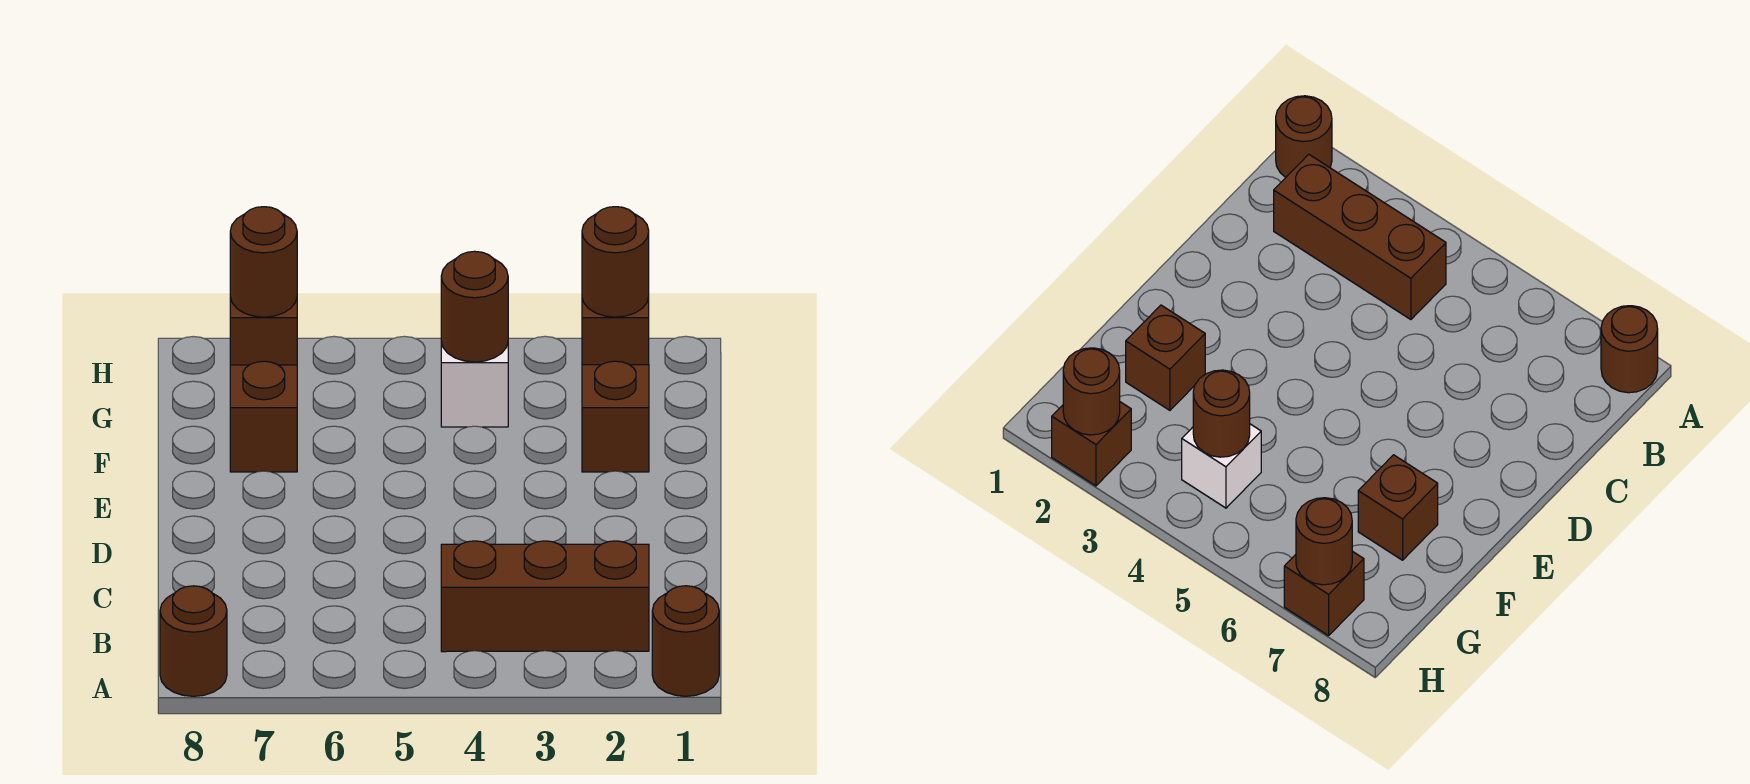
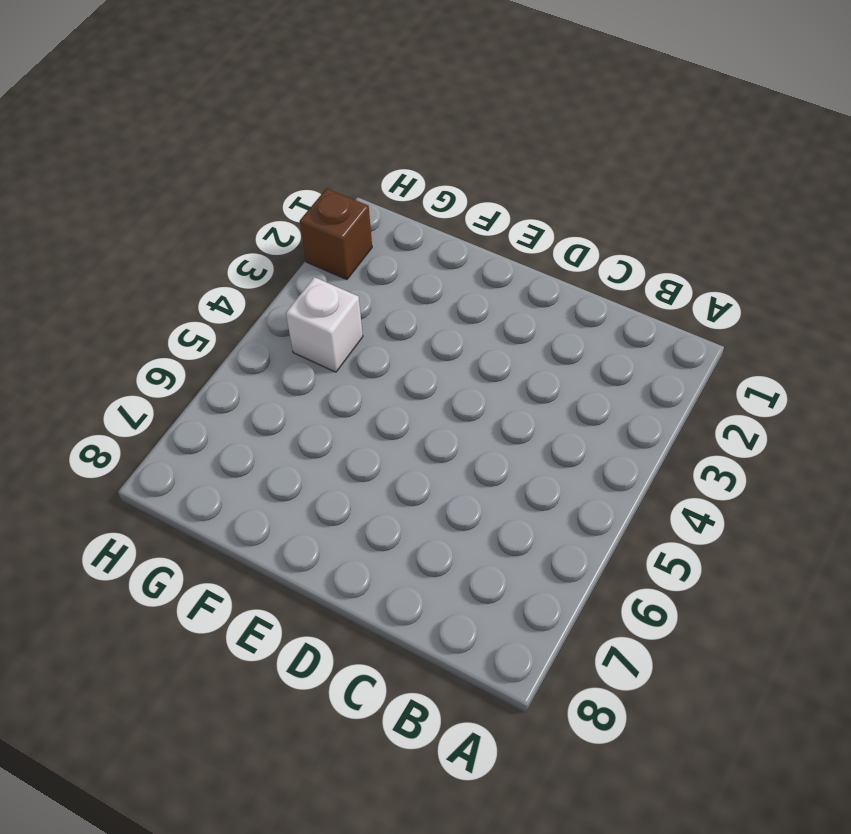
none -> brown round brick A1 level 1
none -> brown round brick A8 level 1

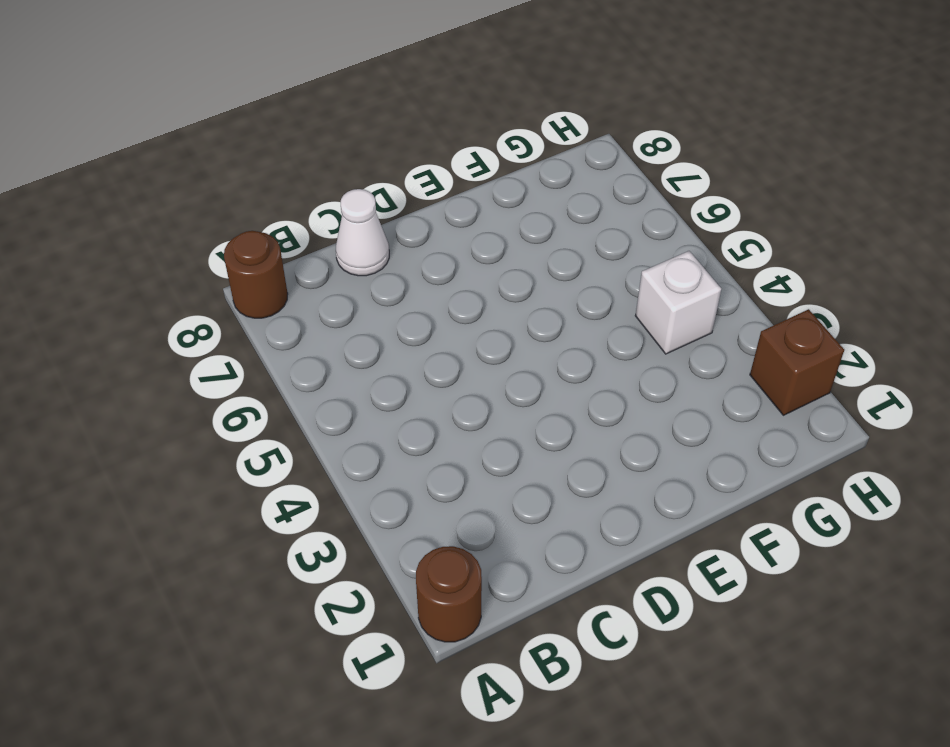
white cone C8 level 1 -> none
none -> brown brick B2:B4 level 1
none -> brown brick F2 level 1

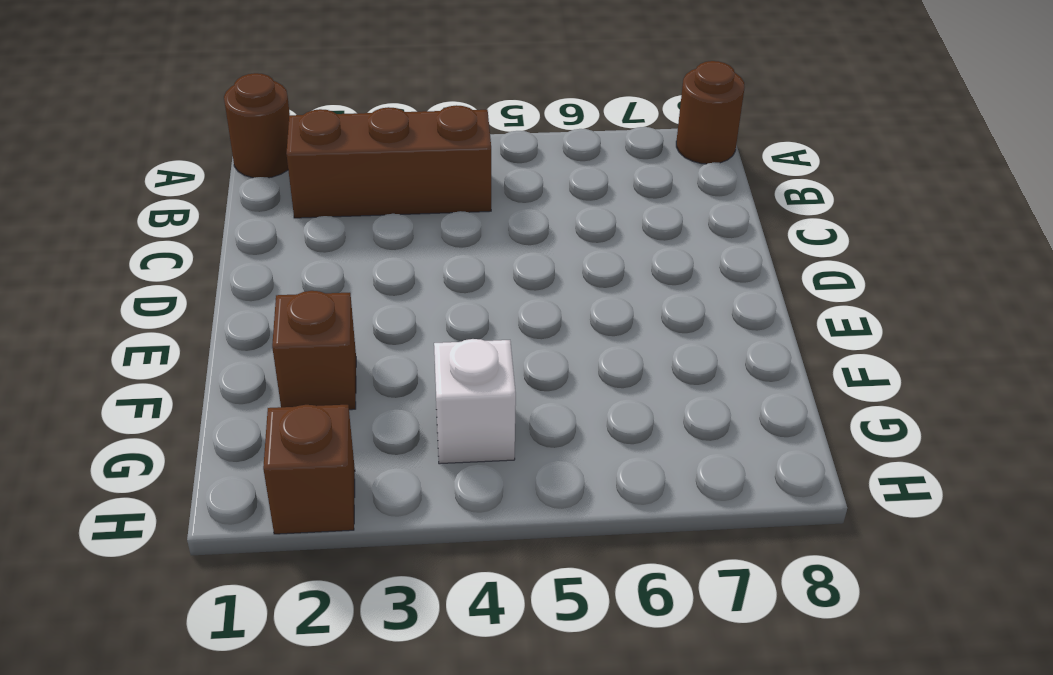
none -> brown brick F7 level 1
none -> brown brick H7 level 1

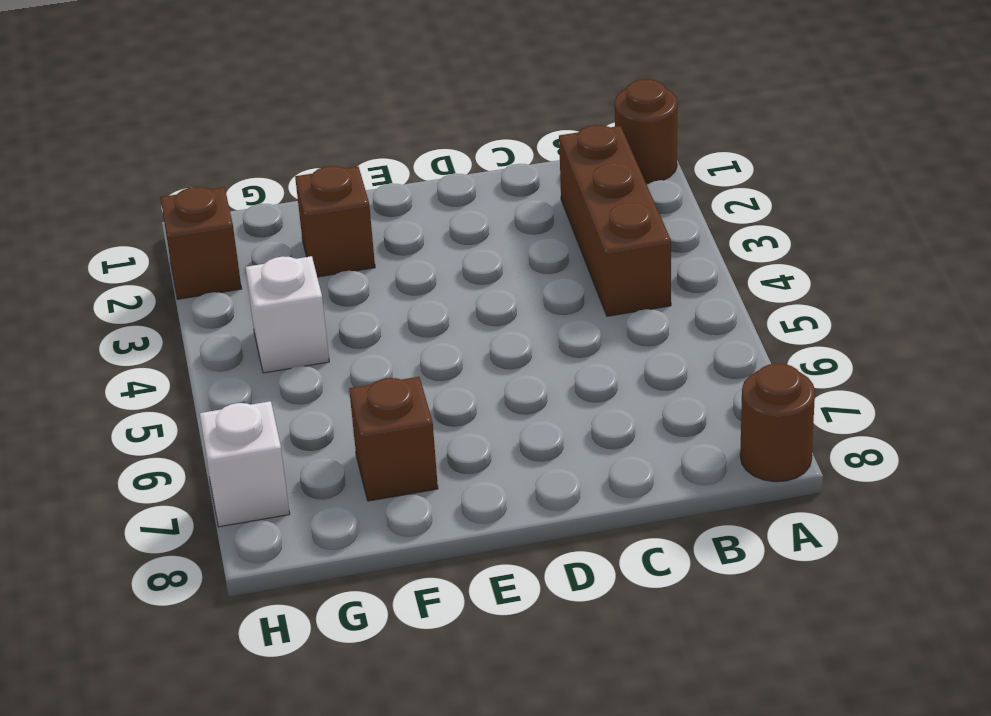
white brick H7 level 1 -> brown brick H7 level 1
none -> brown round brick G4 level 2
none -> brown round brick H2 level 2

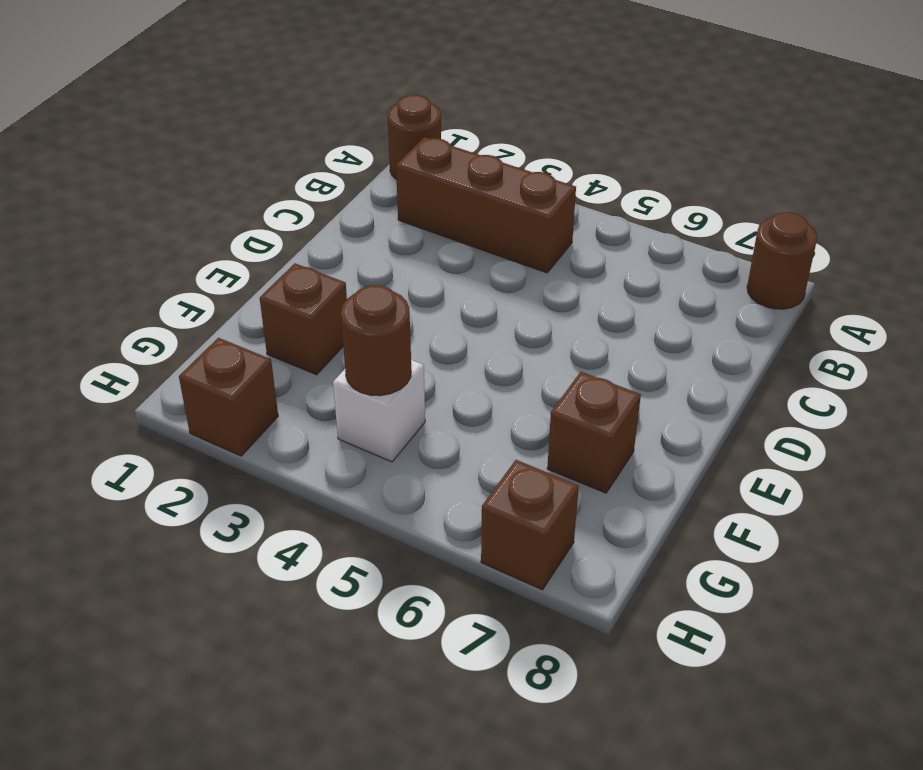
none -> brown round brick H2 level 2
none -> brown round brick H7 level 2

